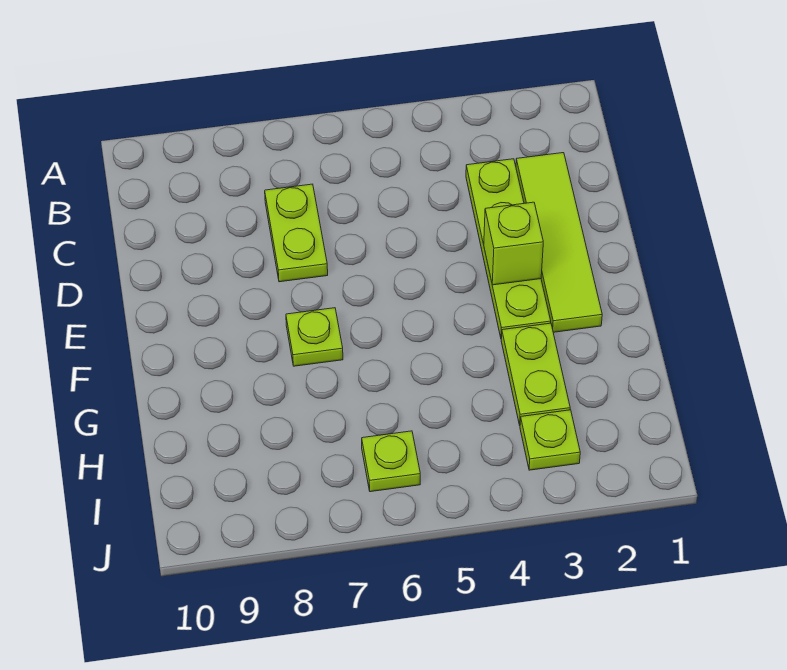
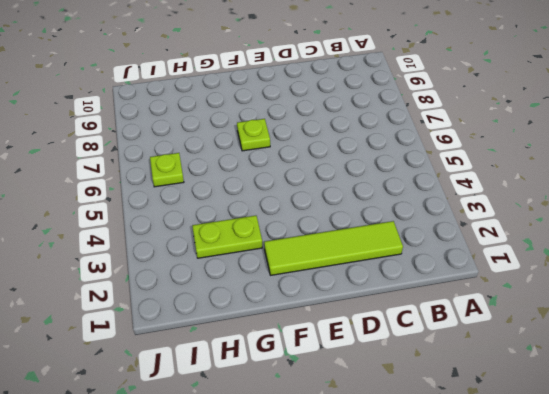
none -> lime plate C3:F3 level 1
none -> lime plate C7:D7 level 1

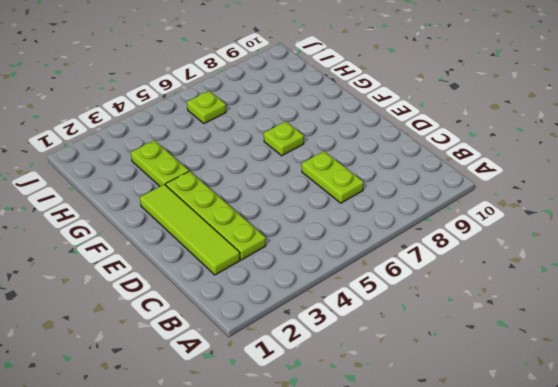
none -> lime plate I3 level 1
none -> lime brick E3 level 2

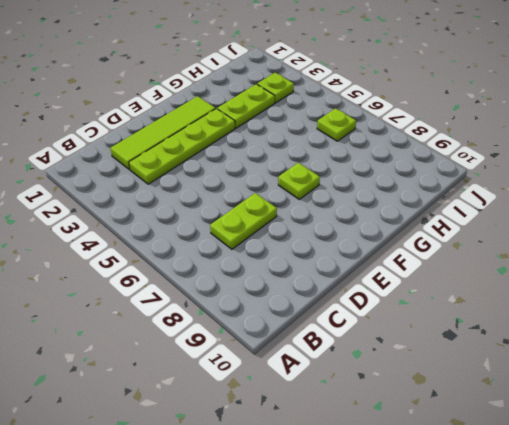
none -> lime brick E3 level 2

